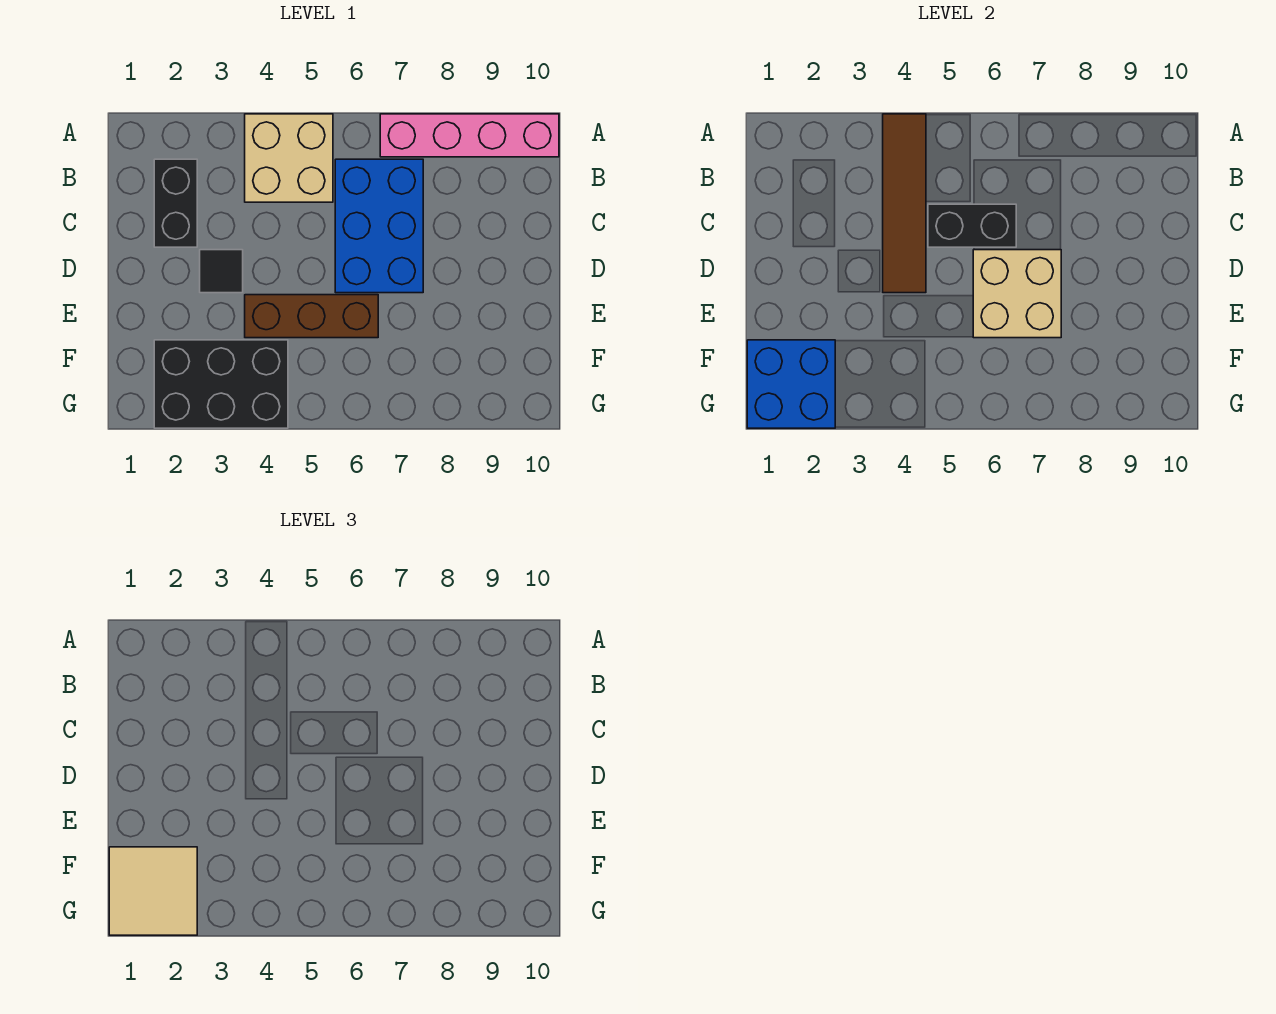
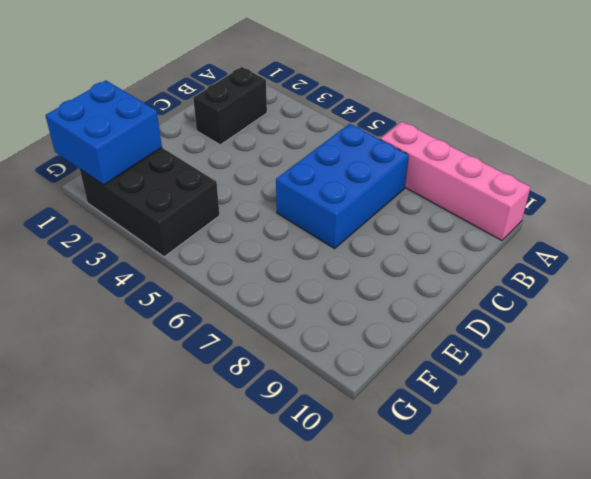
none -> tan brick A4:B5 level 1
none -> black tile D3 level 1
none -> brown brick E4:E6 level 1

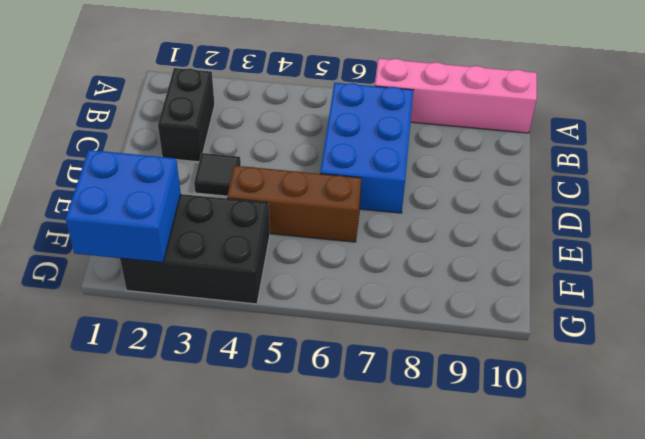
none -> tan brick A4:B5 level 1
none -> brown tile A4:D4 level 2
none -> black brick C5:C6 level 2

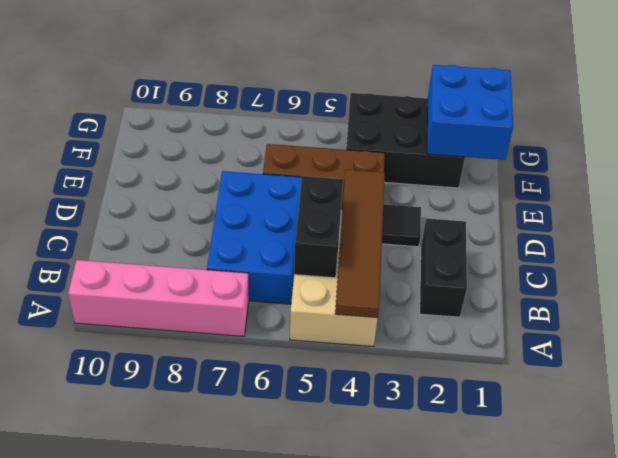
black brick B5:C5 level 2 -> black brick C5:C6 level 2
none -> tan brick D6:E7 level 2
none -> tan tile F1:G2 level 3

